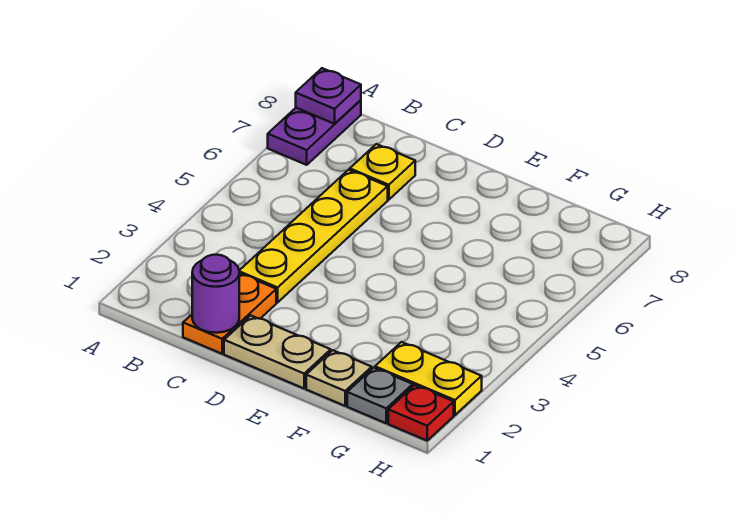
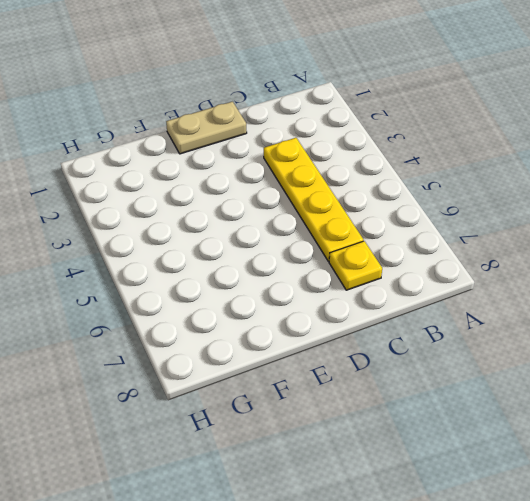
none -> purple plate A7:A8 level 1
none -> orange plate C1:C2 level 1

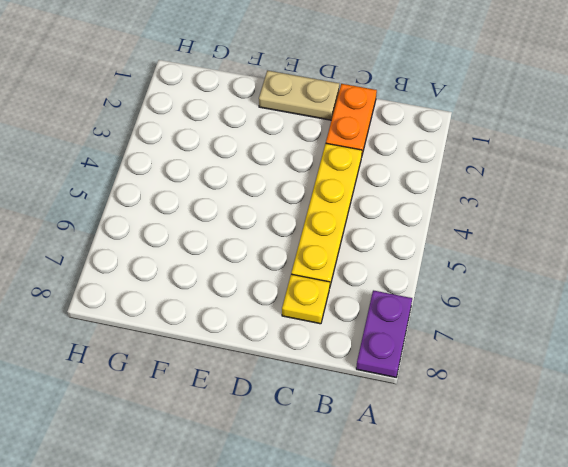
none -> tan plate F1 level 1
none -> grey plate G1 level 1

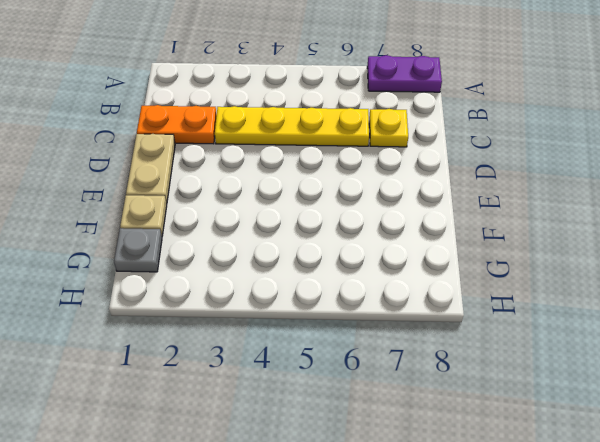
none -> yellow plate G2:H2 level 1
none -> red plate H1 level 1

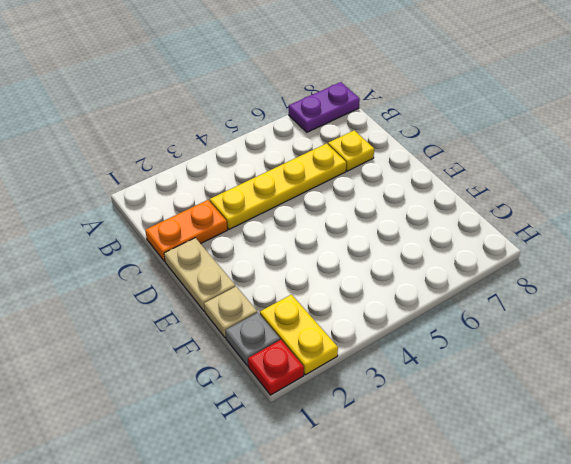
none -> purple plate A8 level 2
none -> purple round brick C1 level 2

